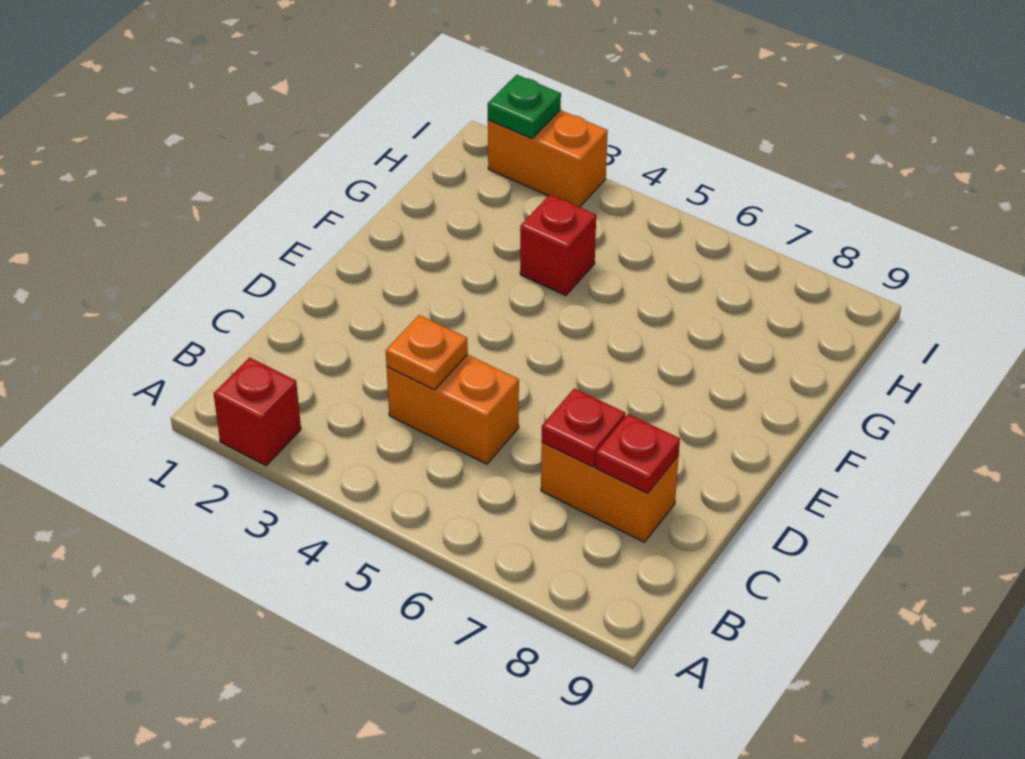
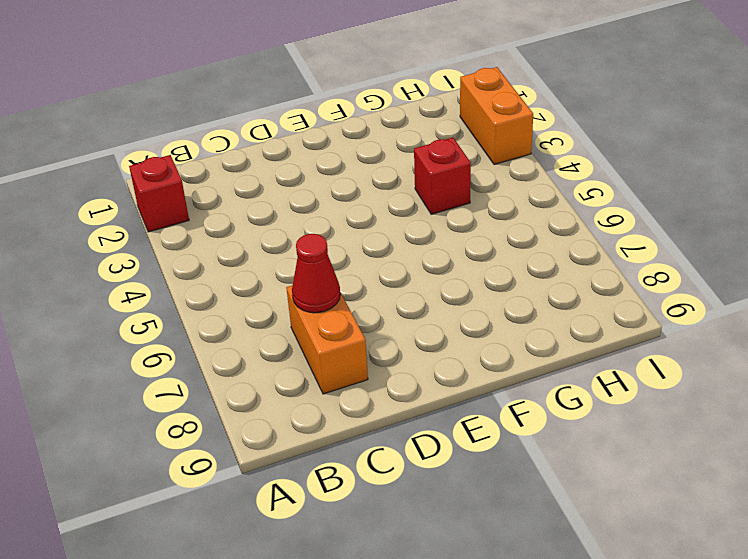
red cone C7 level 2 -> red plate C7 level 2
none -> orange brick C4:C5 level 1
none -> orange plate C4 level 2

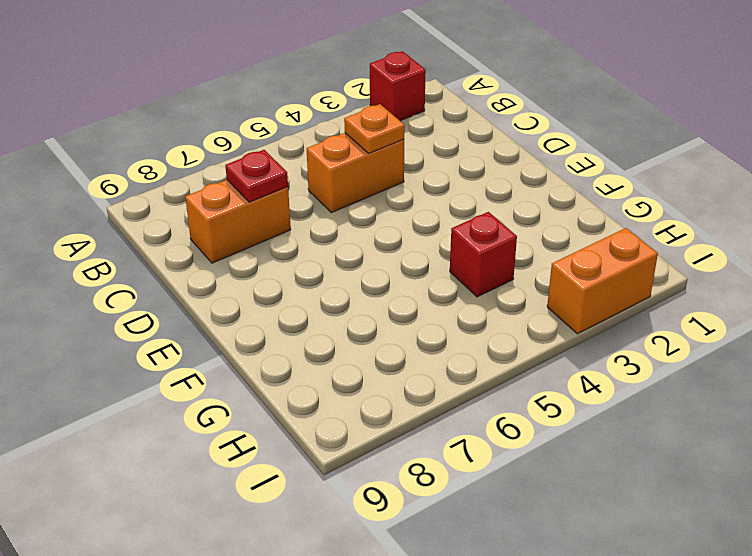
none -> red plate C8 level 2
none -> green plate I2 level 2

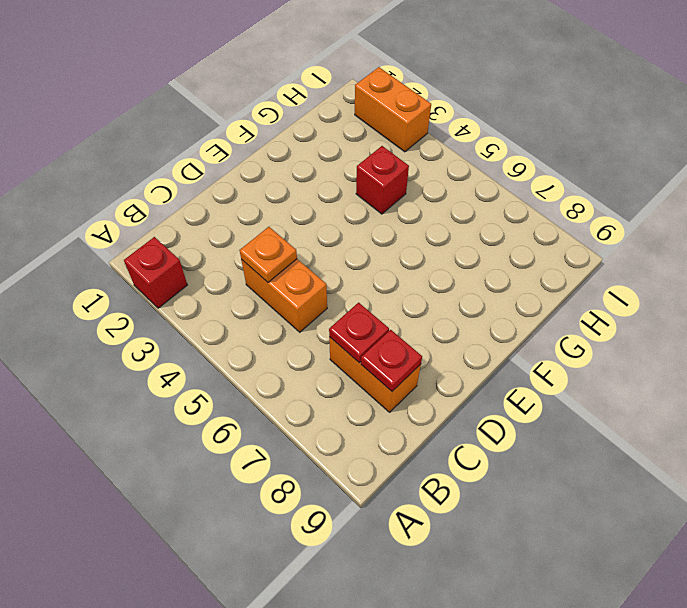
none -> green plate I2 level 2

